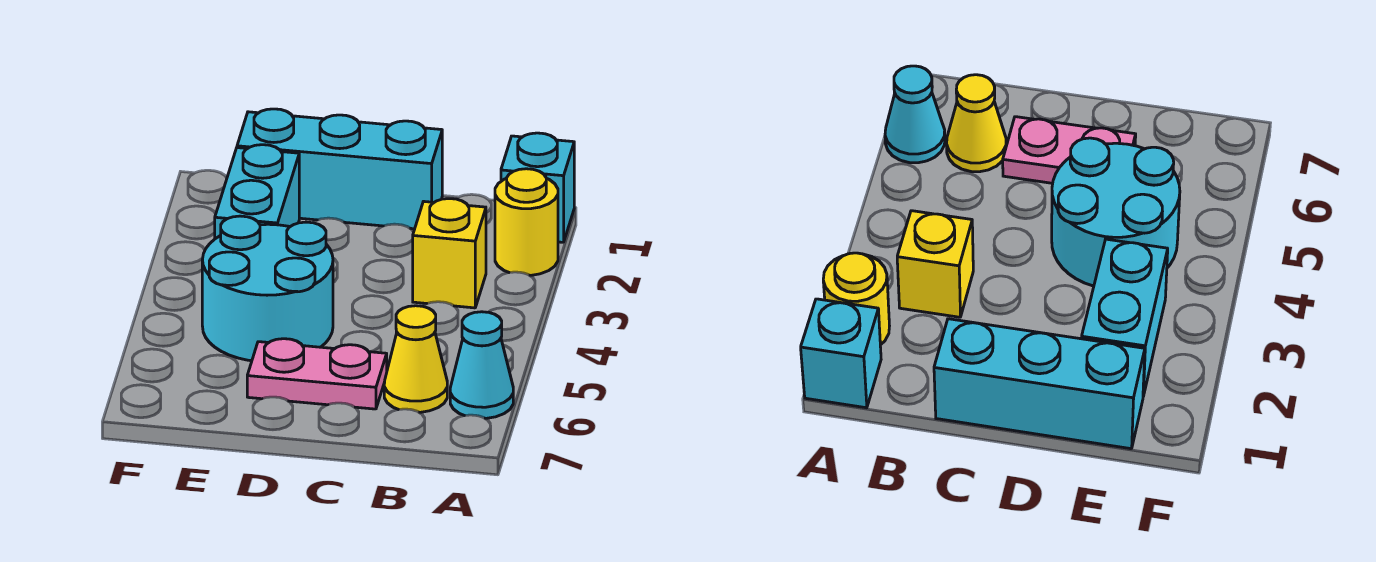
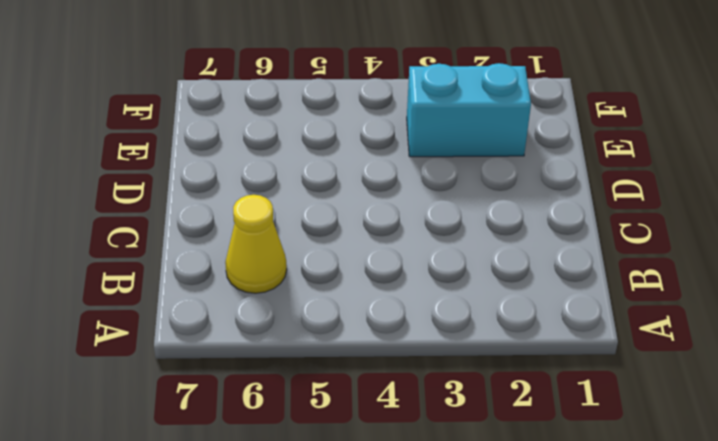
none -> cyan brick A1 level 1
none -> yellow round brick A2 level 1

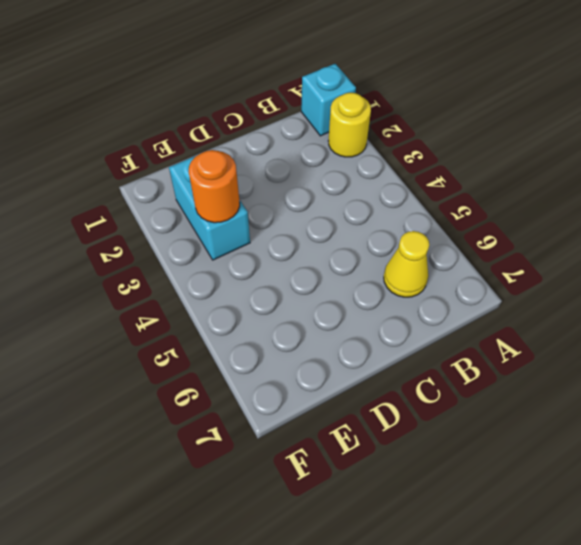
orange round brick E3 level 2 -> none
none -> cyan cone A6 level 1
none -> yellow brick B3 level 1

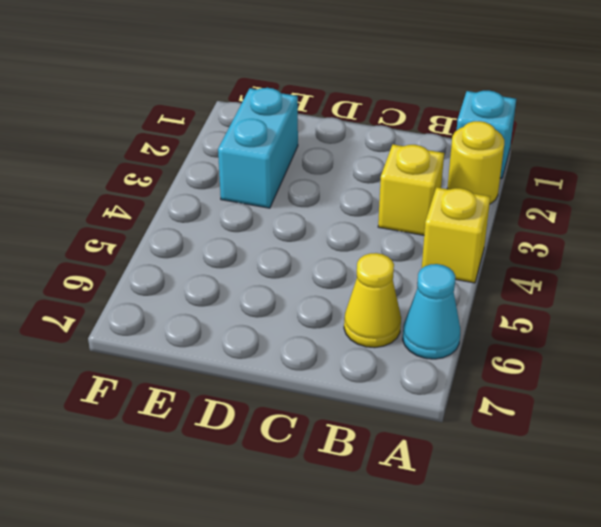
yellow brick A4 level 1 -> none
none -> cyan brick C1:E1 level 1
none -> pink plate C6:D6 level 1

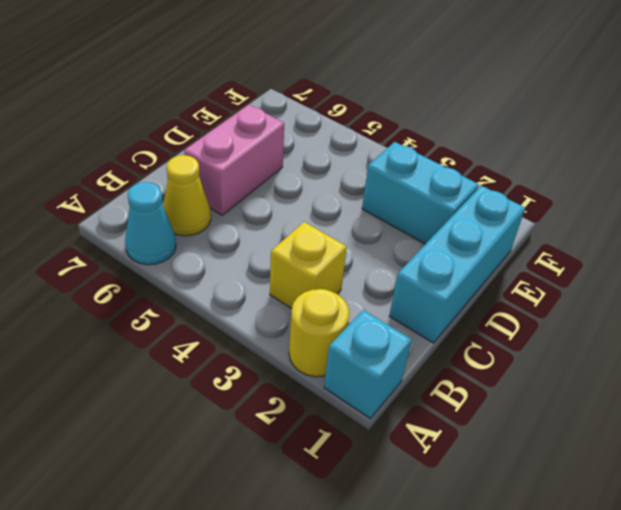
pink brick C6:D6 level 1 -> pink plate C6:D6 level 1
none -> cyan round brick D4:E5 level 1

